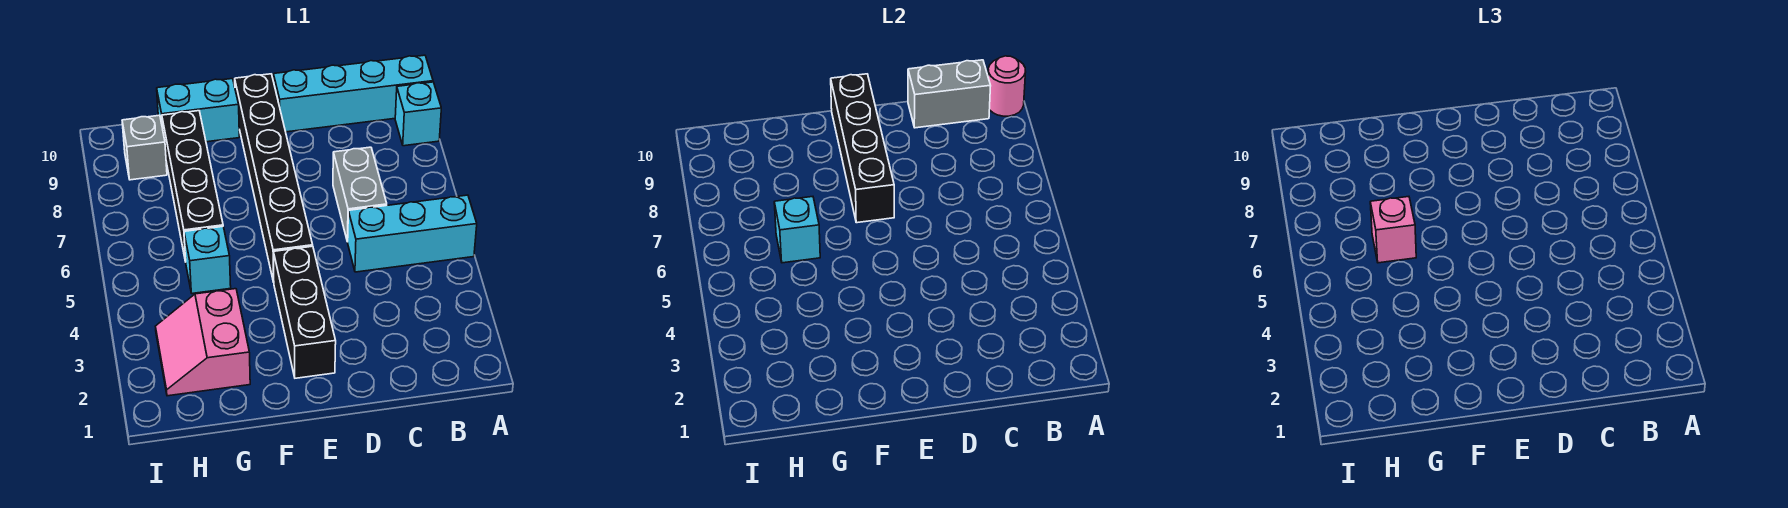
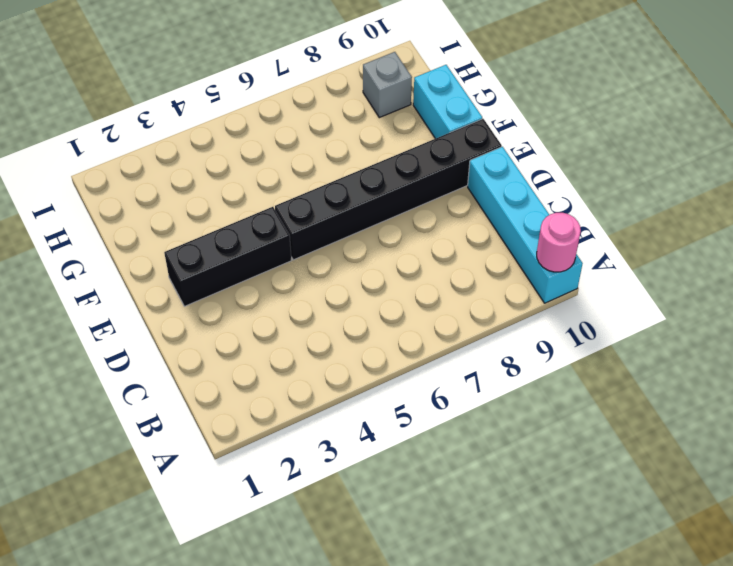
none -> cyan brick A5:C5 level 1
none -> cyan brick A9 level 1
none -> grey brick C6:C7 level 1

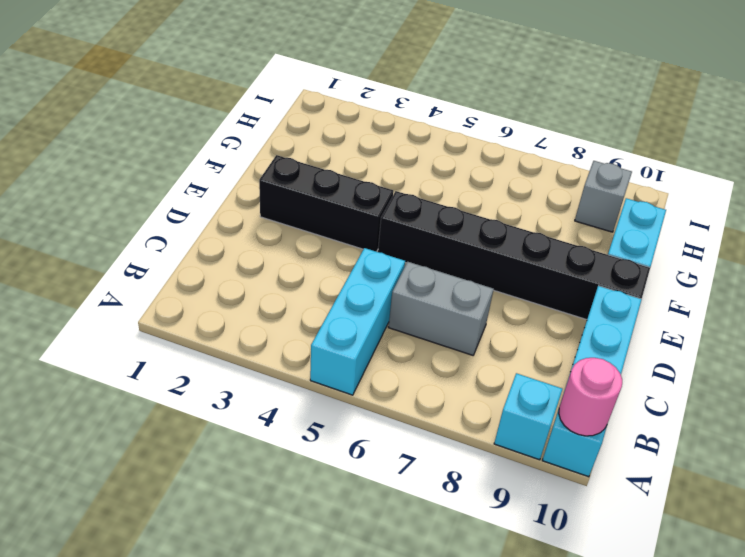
none -> pink slope G2:H3 level 1 top G
none -> cyan brick G5 level 1
none -> black brick G6:G9 level 1

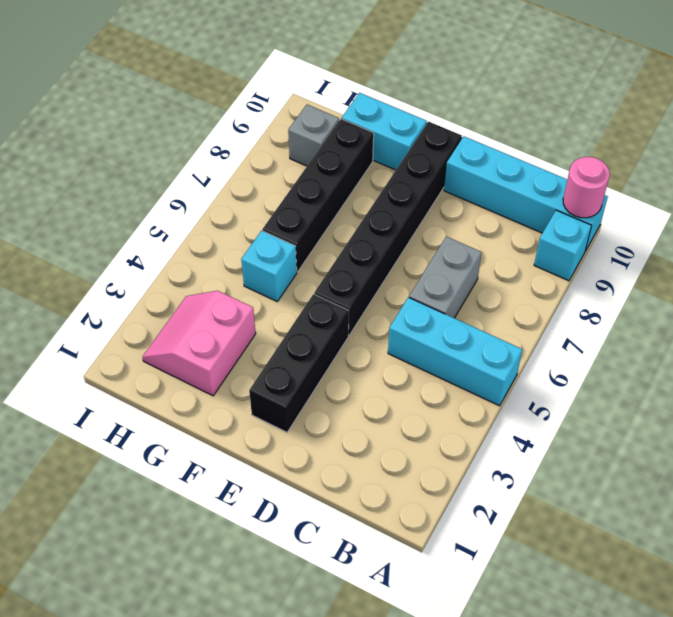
none -> grey brick B10:C10 level 2
none -> black brick E7:E10 level 2
none -> cyan brick G6 level 2

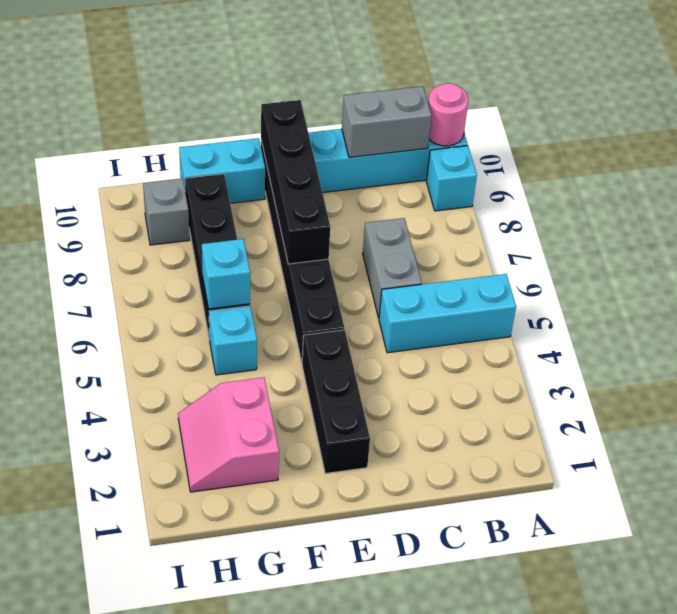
none -> pink brick G6 level 3

